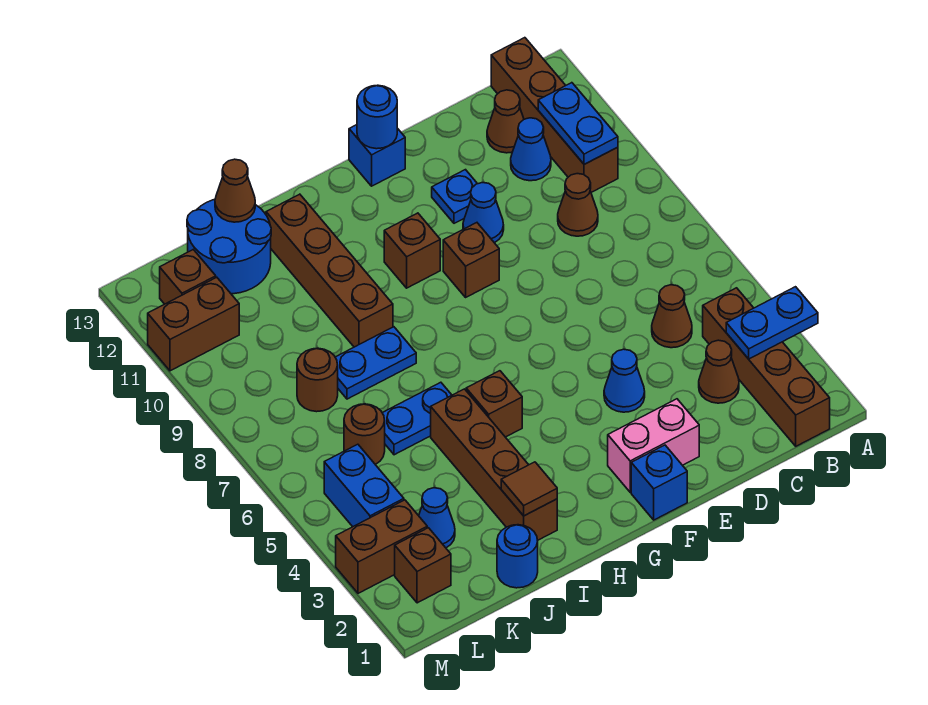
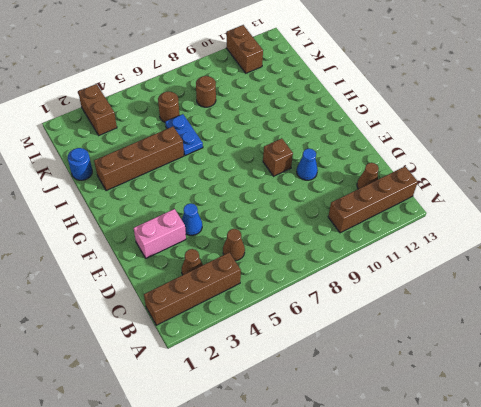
pink brick E2:E3 level 1 -> pink brick E2:F2 level 1
none -> brown cone C9 level 1
none -> blue cone C11 level 1
none -> blue plate E11 level 1
none -> blue brick F1 level 1

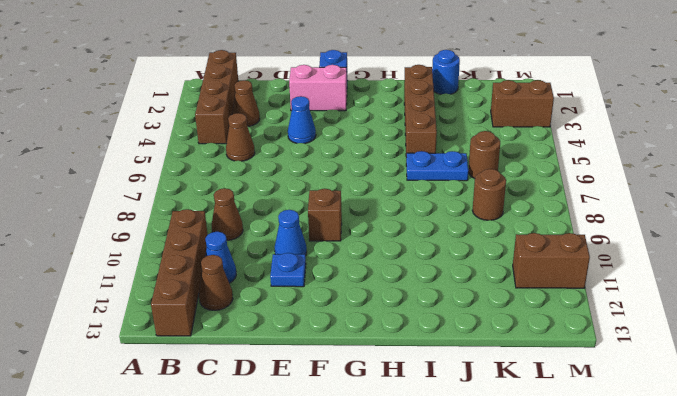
none -> blue brick F13 level 1
none -> brown brick G10 level 1
none -> brown brick H5 level 1
none -> blue plate I8:J8 level 1

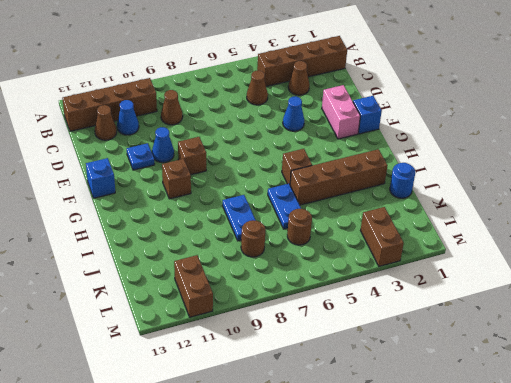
none -> brown brick I9:I12 level 1
none -> blue round brick J12:K13 level 1
none -> blue cone K3 level 1
none -> brown brick L2 level 1

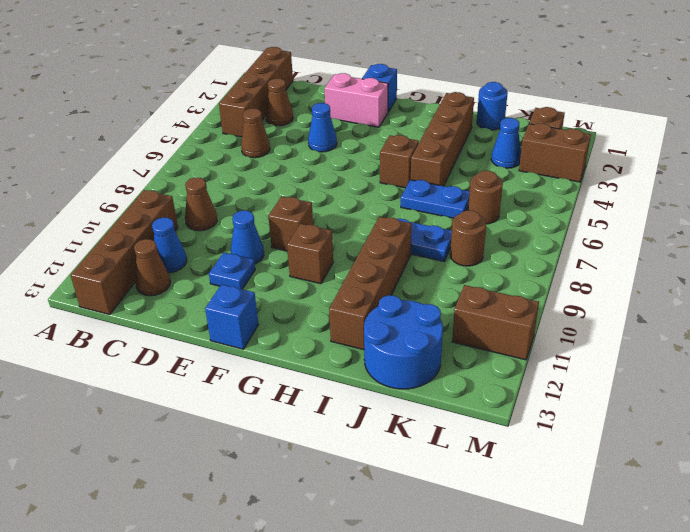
none -> blue brick L4:L5 level 1
none -> brown brick L12 level 1
none -> blue plate A3:B3 level 2
none -> blue plate B10:B11 level 2

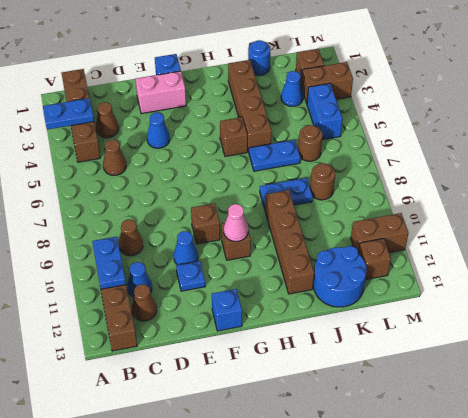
pink cone G10 level 2 -> none
none -> blue round brick F13 level 2
none -> brown tile I2 level 2
none -> brown cone J13 level 2

